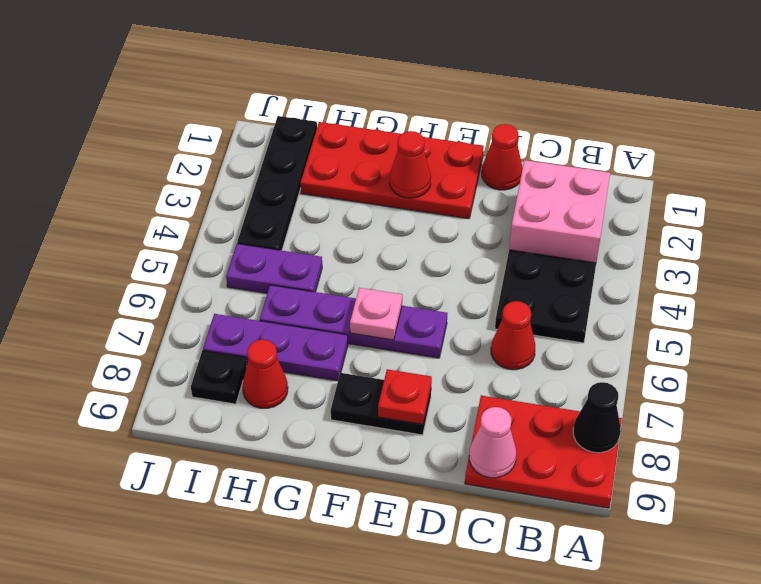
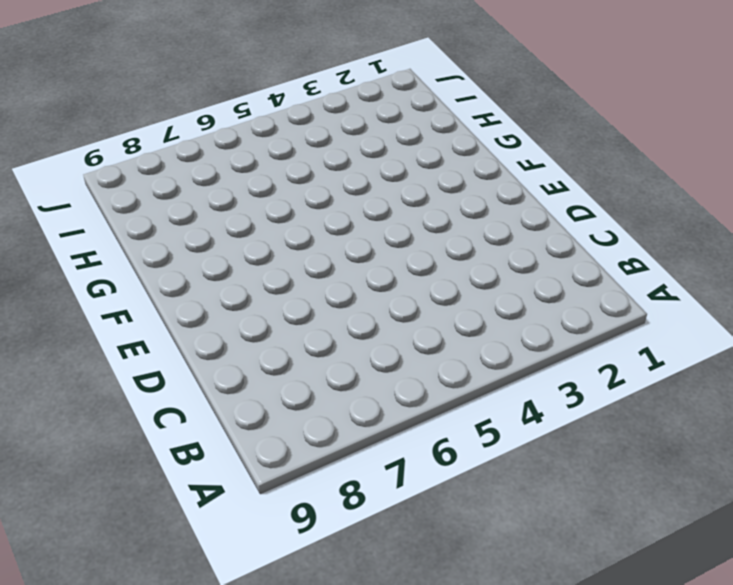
none -> red plate A8:C9 level 1
none -> pink brick B2:C3 level 1
none -> black plate B4:C5 level 1

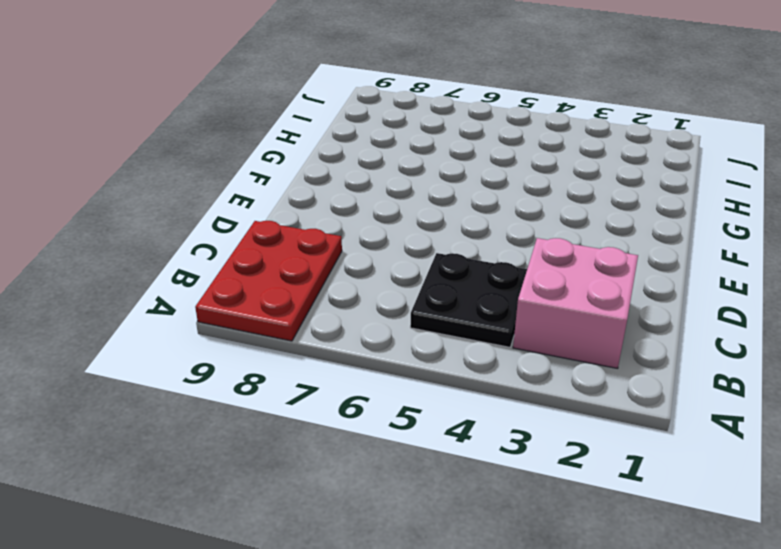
none -> red cone C6 level 1
none -> red cone D1 level 1
none -> red plate E1:H2 level 1

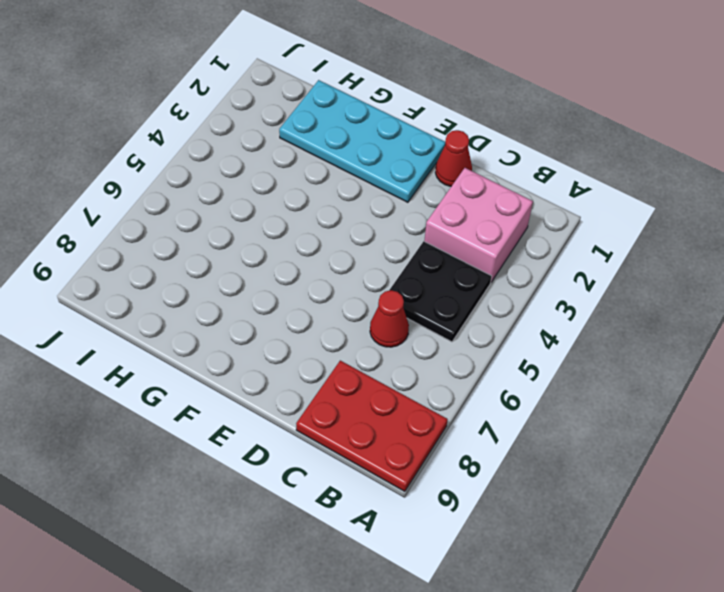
cyan plate E1:H2 level 1 -> red plate E1:H2 level 1
none -> purple plate E6:H6 level 1
none -> black plate E8:F8 level 1
none -> purple plate G7:I7 level 1

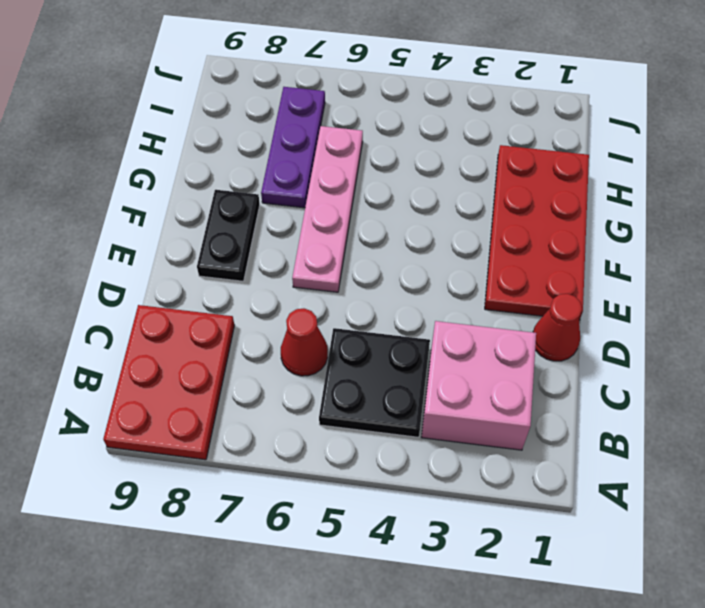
pink plate E6:H6 level 1 -> purple plate E6:H6 level 1
none -> purple plate H5:I5 level 1
none -> red cone H8 level 1
none -> black plate I1:I4 level 1

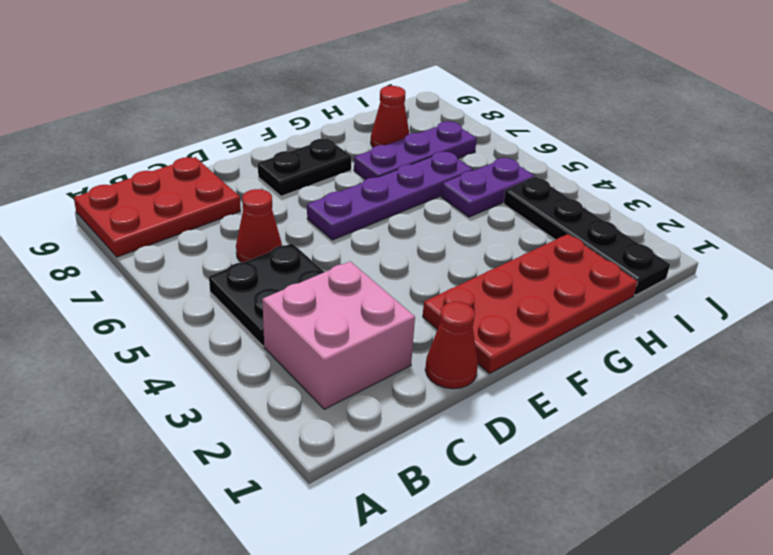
none -> black plate I8 level 1
none -> black cone A8 level 2
none -> pink cone C9 level 2

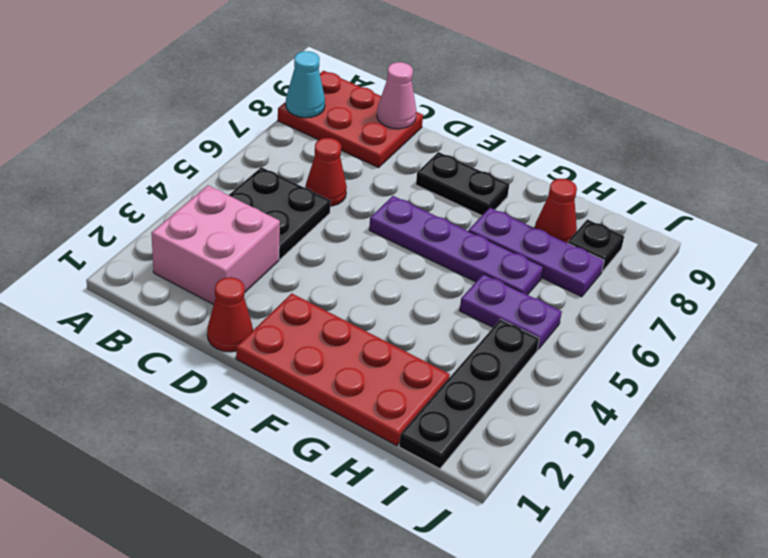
cyan cone A8 level 2 -> black cone A8 level 2
none -> red plate E8 level 2
none -> red cone F2 level 2
none -> pink plate F6 level 2

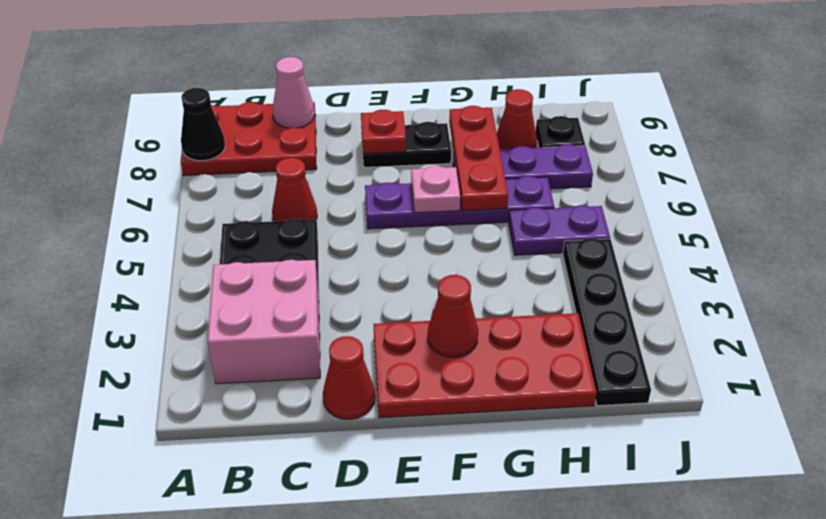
red plate G6:G8 level 2 -> none

